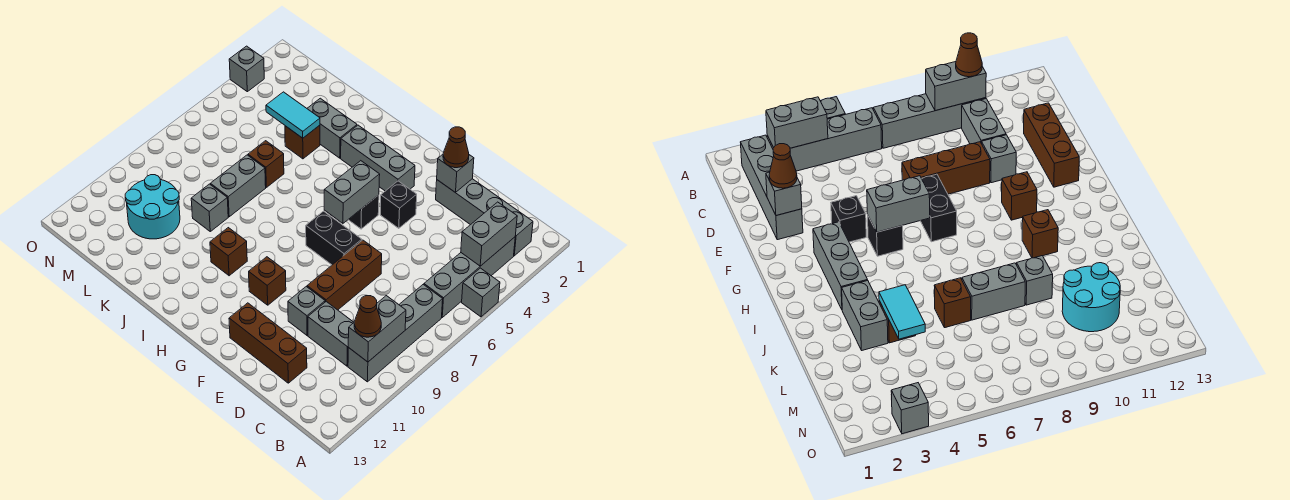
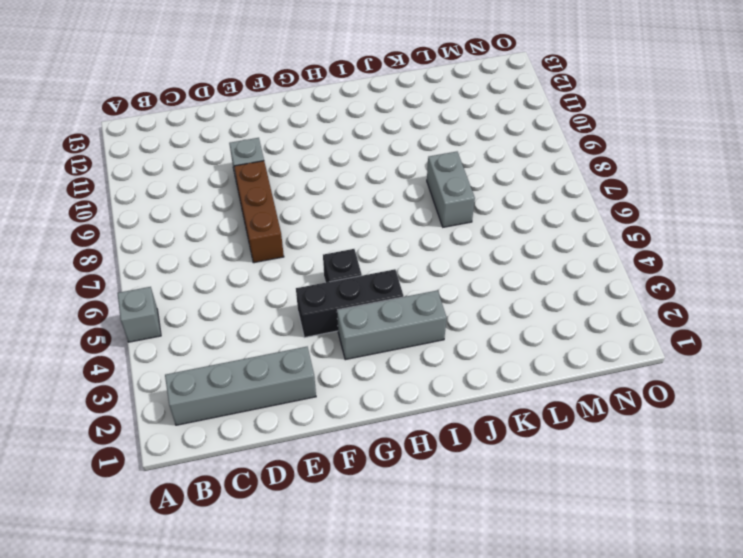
black brick F4:H4 level 1 -> black brick F4 level 1
none -> grey brick B3:B6 level 1
none -> grey brick B7:B10 level 1
none -> grey brick C10:D10 level 1

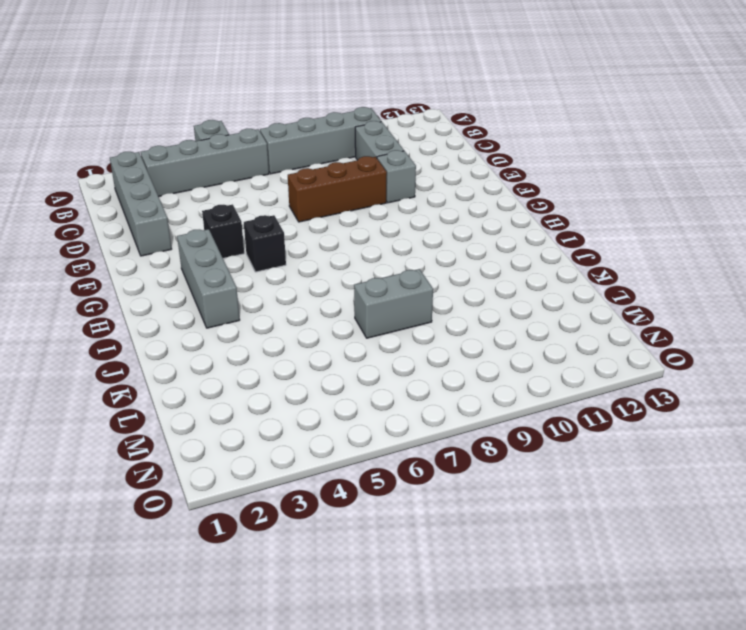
none -> brown brick D12:F12 level 1
none -> black brick F7:G7 level 1
none -> brown brick G10 level 1

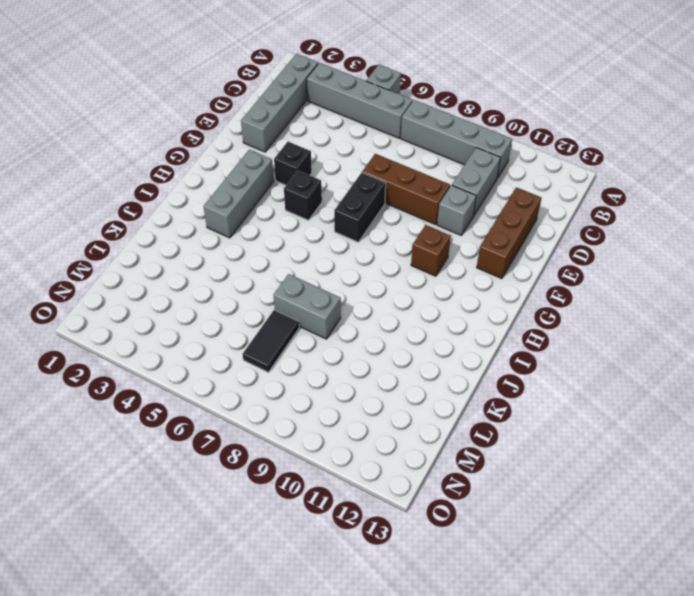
black tile L7:M7 level 1 -> none
none -> brown brick I10 level 1
none -> grey brick J3:K3 level 1
none -> brown brick K4 level 1

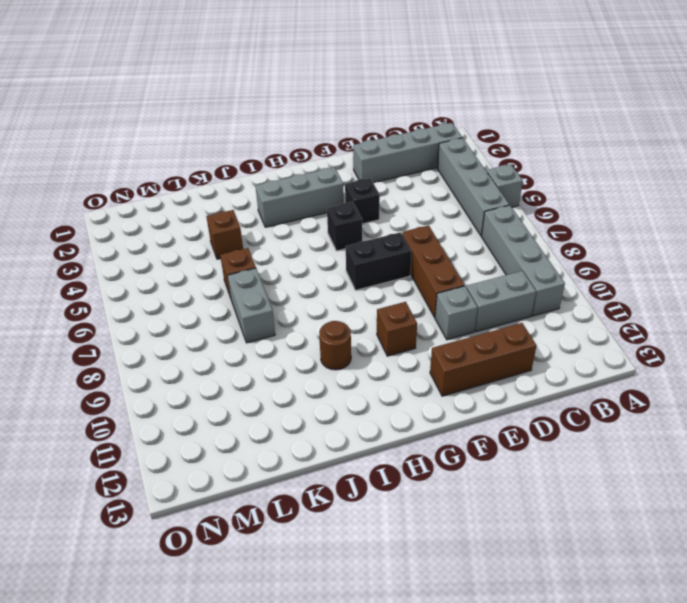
brown round brick I10 level 1 -> brown brick I10 level 1
none -> grey brick J3:K3 level 1
none -> grey brick K9 level 1
none -> cyan round brick L10:M11 level 1

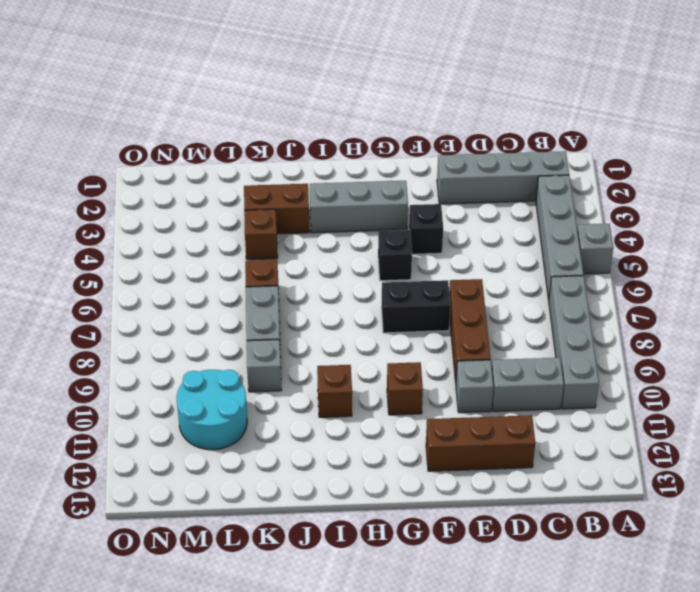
brown brick J3:K3 level 1 -> grey brick J3:K3 level 1
none -> grey brick O3 level 1
none -> grey brick B3:B4 level 2
none -> grey brick B9:B10 level 2

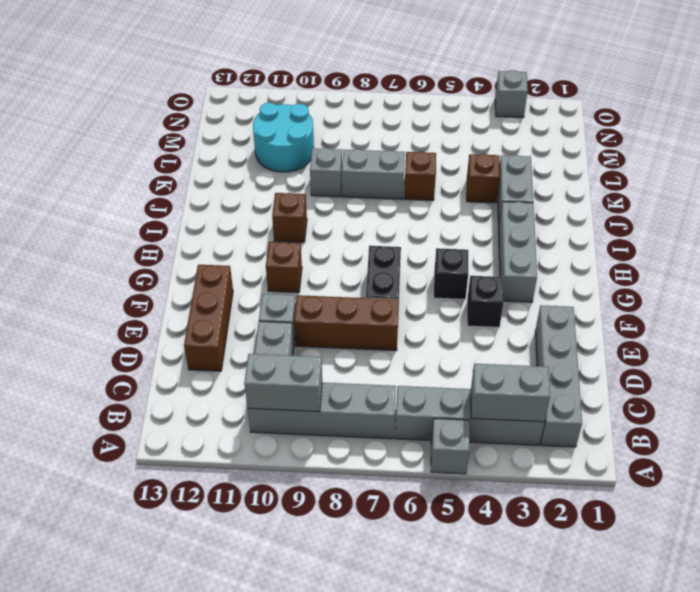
none -> grey brick E2 level 2
none -> grey brick G5:G6 level 2
none -> cyan tile K4:L4 level 2

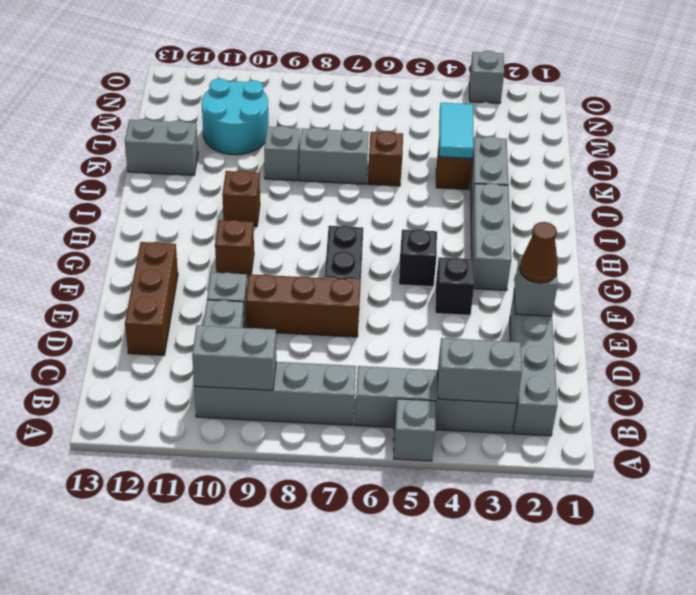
grey brick K12:K13 level 1 -> grey brick G5:G6 level 2
none -> brown cone B10 level 3

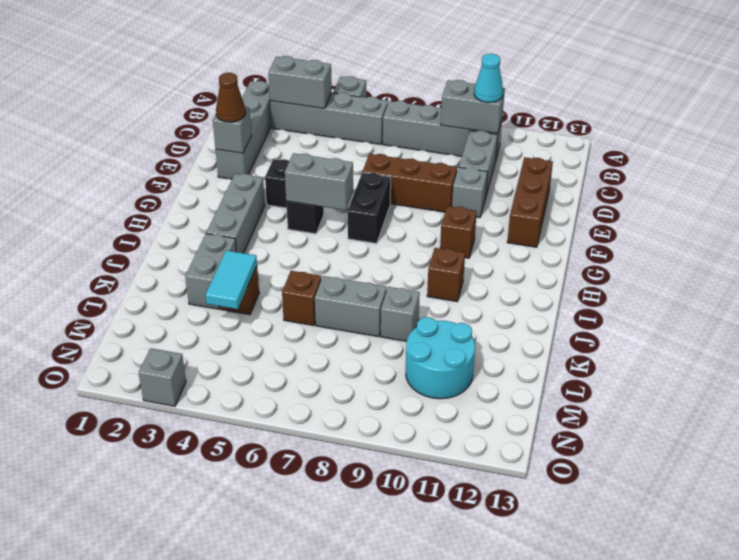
cyan cone B10 level 3 -> brown cone B10 level 3

